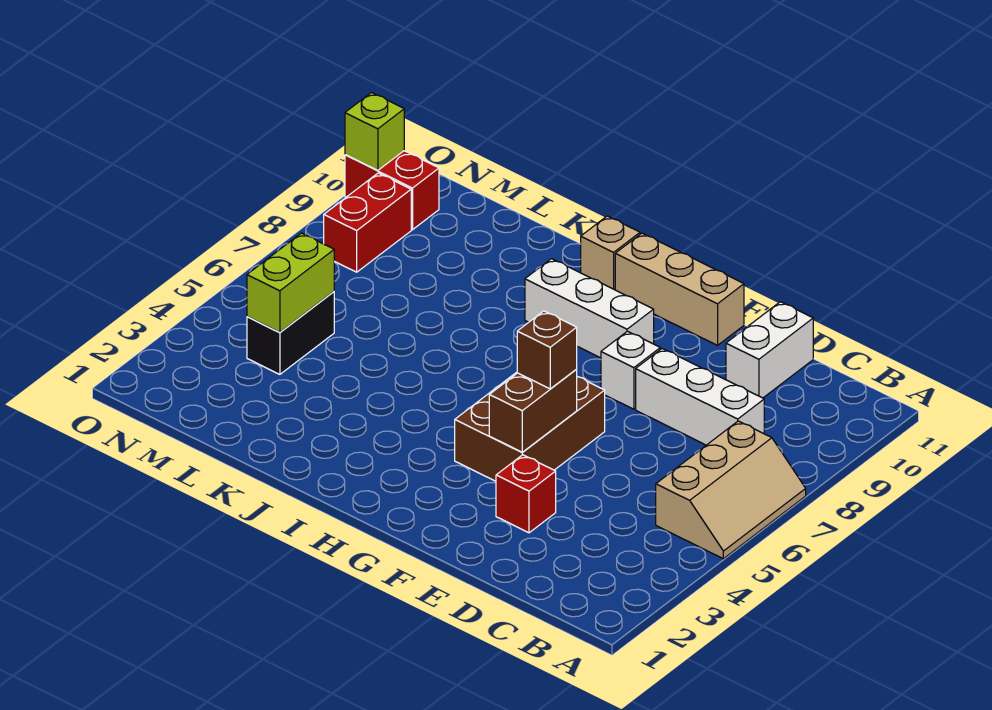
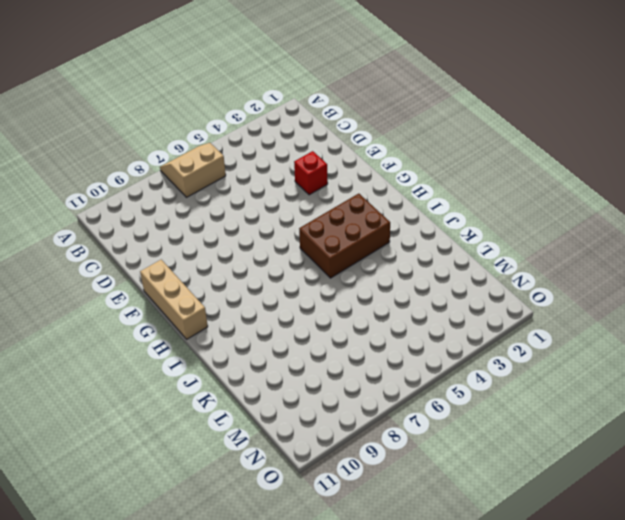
tan slope A6:B7 level 1 top B -> tan slope A5:B7 level 1 top B
brown brick H3:I5 level 1 -> brown brick F4:G6 level 1
none -> white brick C8:E8 level 1
none -> white brick D10:D11 level 1
none -> white brick F8 level 1

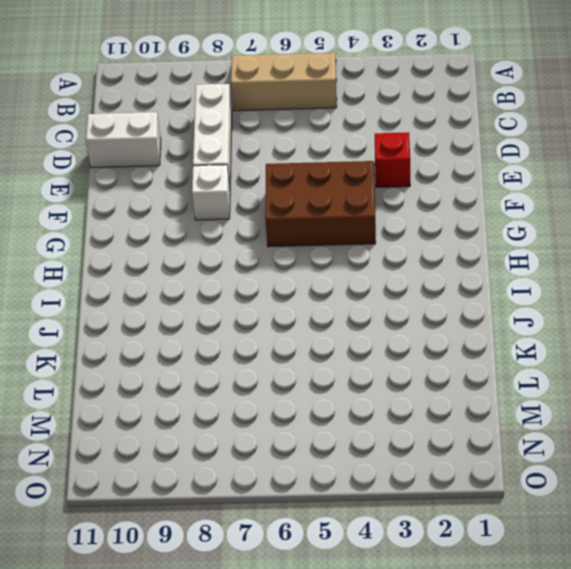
none -> tan brick F11:H11 level 1
none -> white brick G9:I9 level 1
none -> tan brick I11 level 1

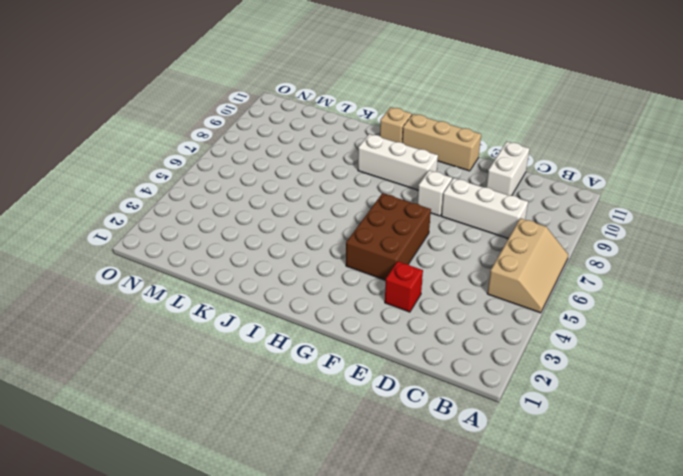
none -> black brick M4:M5 level 1
none -> red brick N8:N9 level 1
none -> red brick N10:O10 level 1

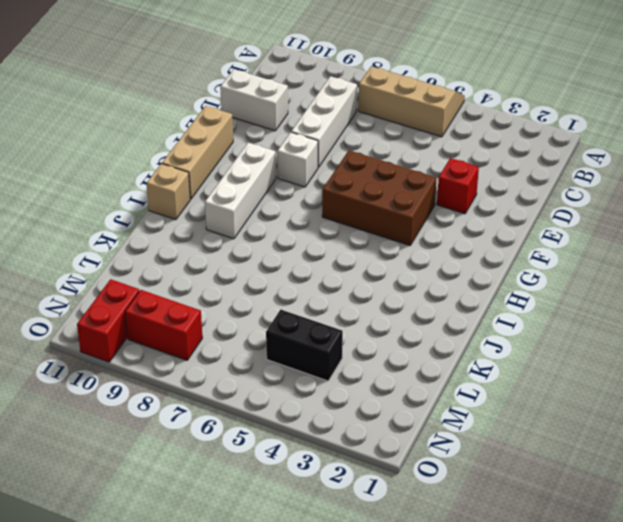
none -> brown brick F4:F5 level 2
none -> lime brick M4:M5 level 2
none -> lime brick O10 level 2

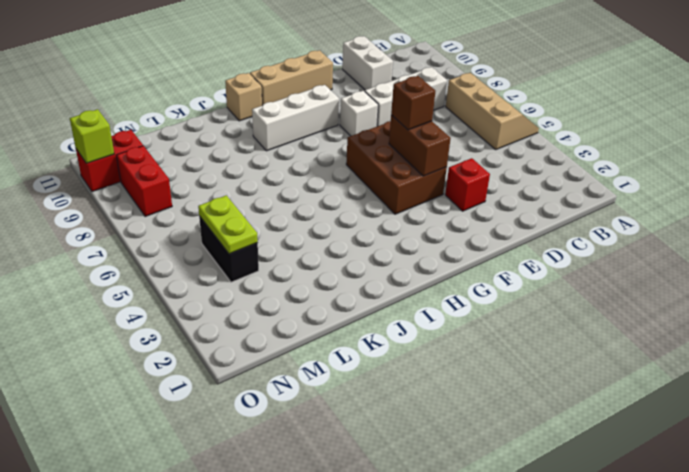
lime plate M4:M5 level 2 -> lime brick M4:M5 level 2

